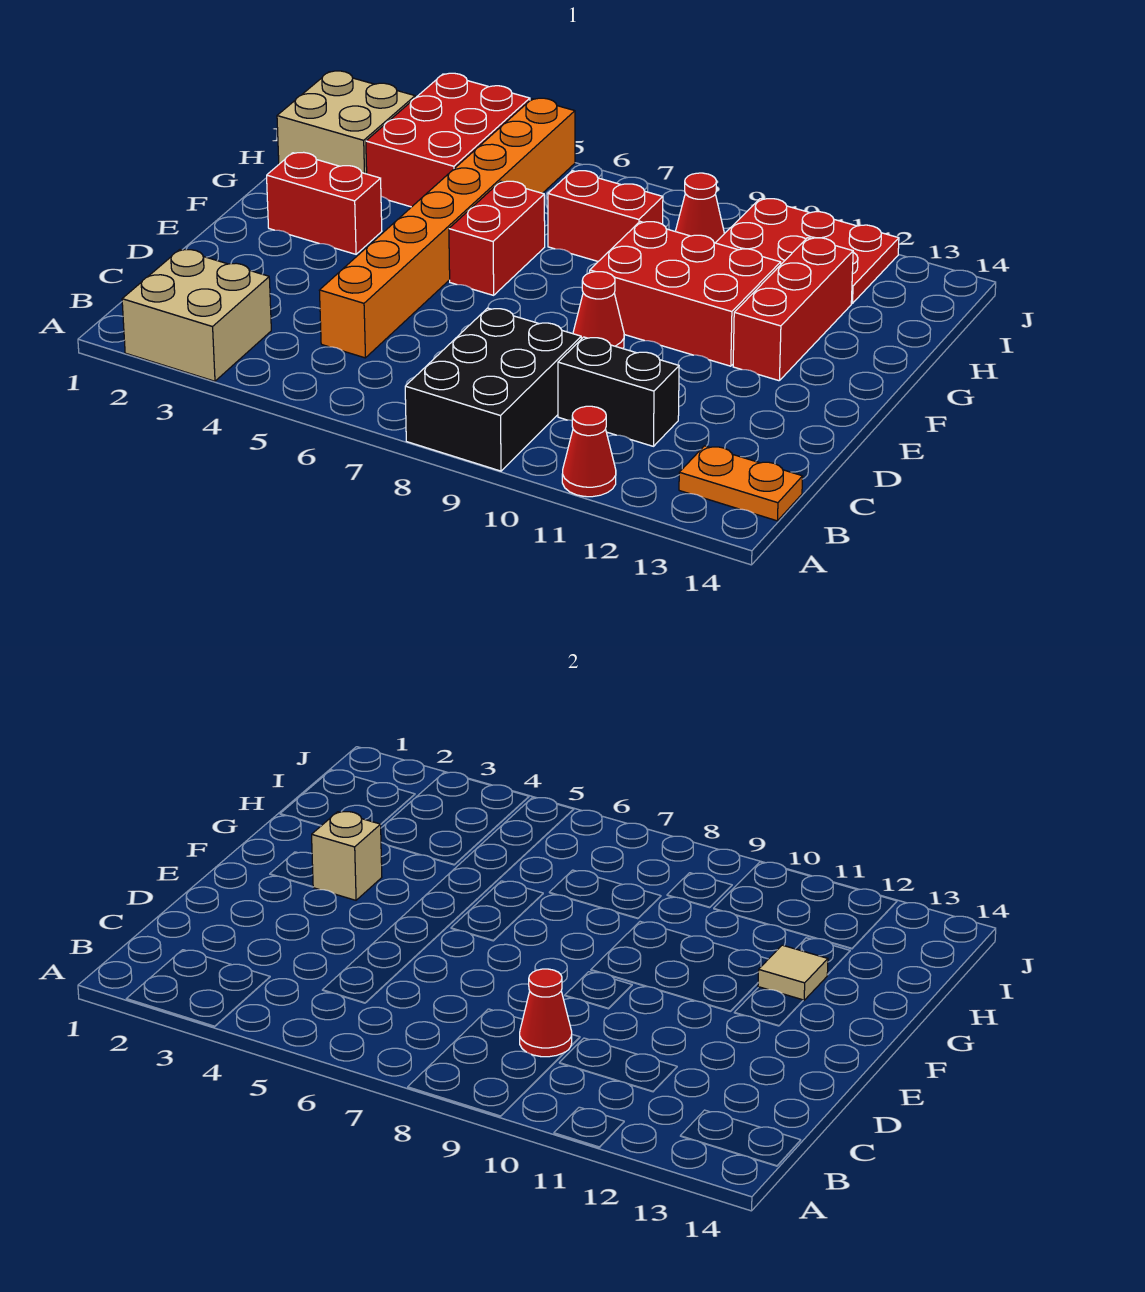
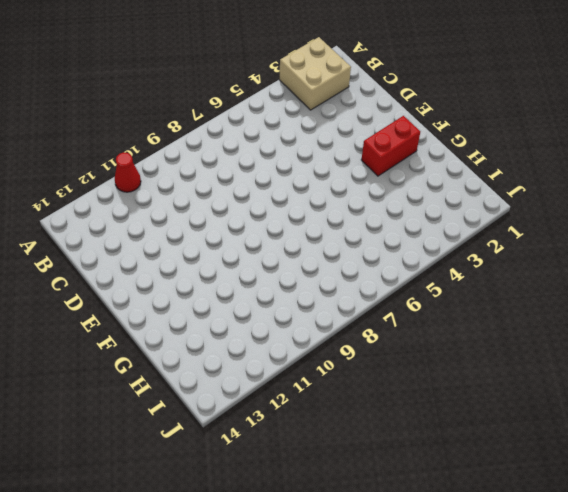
none -> black brick A8:C9 level 1
none -> orange plate B13:B14 level 1
none -> orange brick C5:J5 level 1

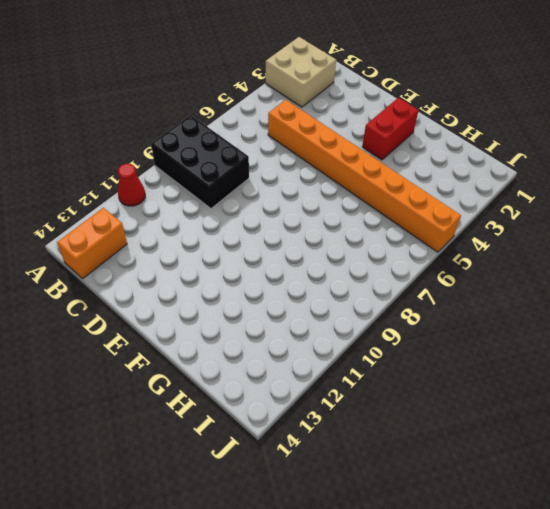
orange brick B13:B14 level 1 -> orange plate B13:B14 level 1
none -> black brick C10:C11 level 1
none -> red cone E9 level 1
none -> red brick F6:G6 level 1

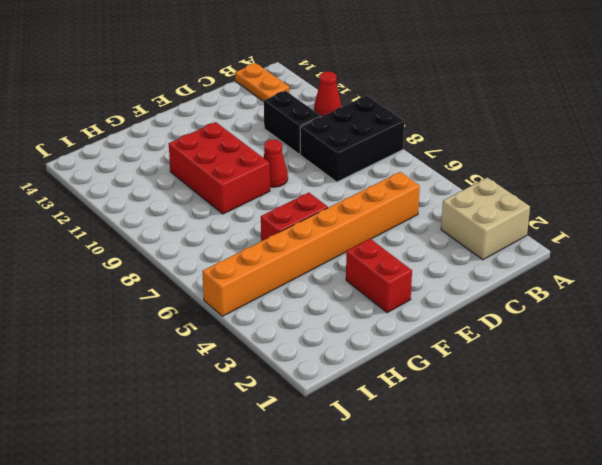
none -> red brick F12:H12 level 1
none -> tan brick H1:I2 level 1
none -> red brick H3:J4 level 1

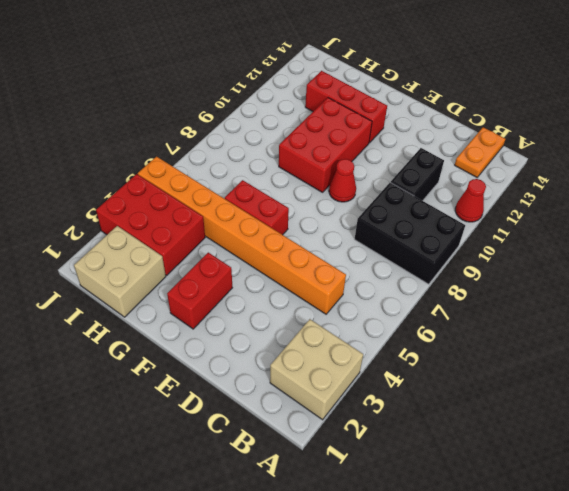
none -> red brick H7:H8 level 1
none -> red cone I9 level 1
none -> red plate I10:J12 level 1

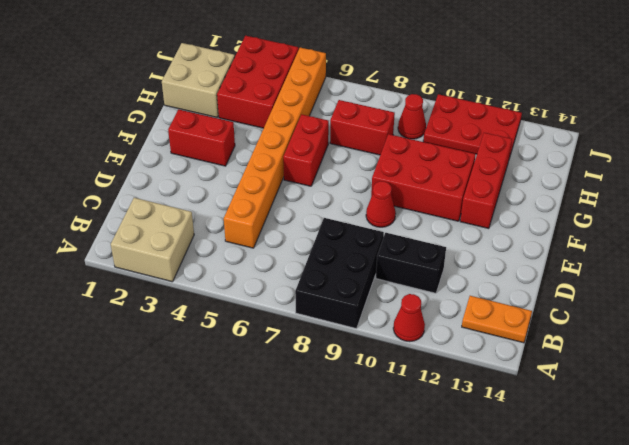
none -> red cone C9 level 2
none -> tan brick F3 level 2
none -> tan tile G12 level 2

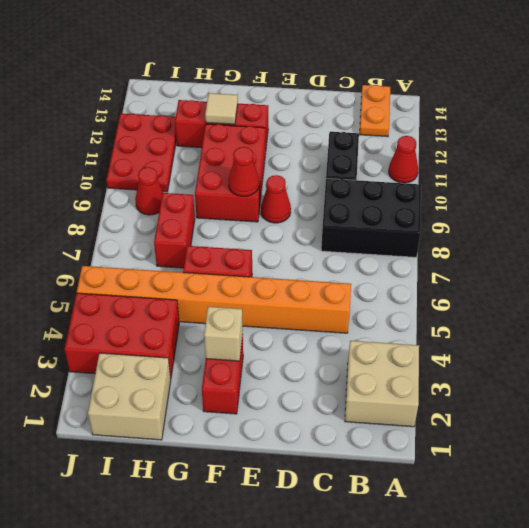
red cone F9 level 2 -> red cone C9 level 2

